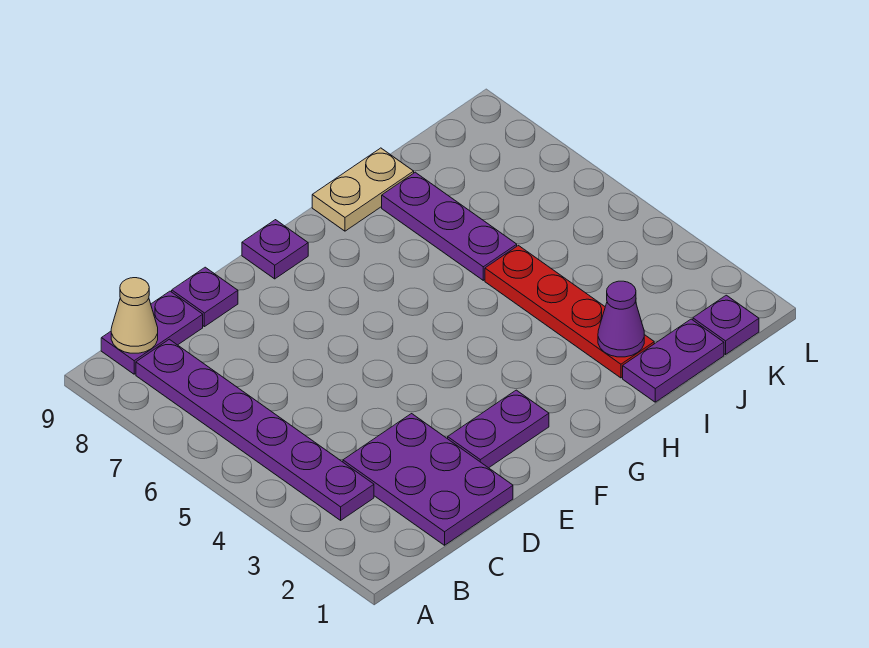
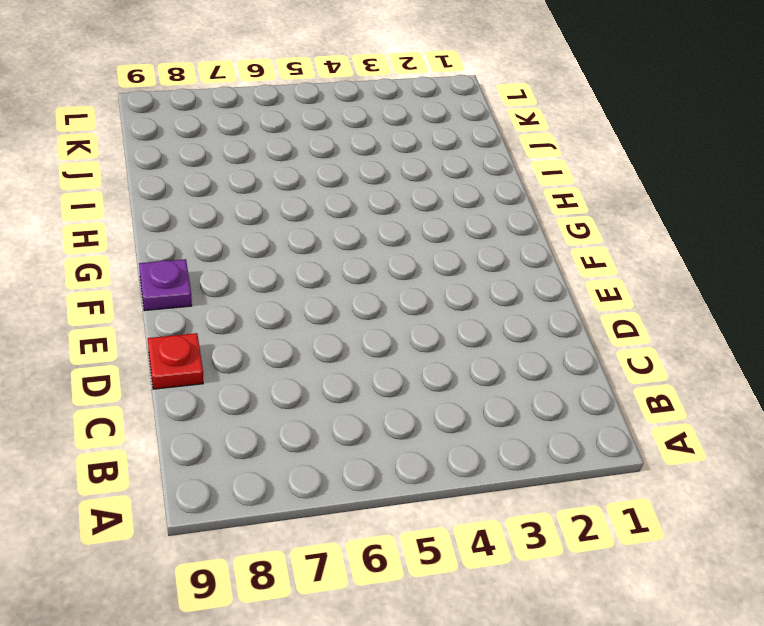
red plate D9 level 1 -> purple plate D9 level 1
none -> purple plate B3:B8 level 1
none -> purple plate B9:C9 level 1
none -> purple plate C1:D3 level 1

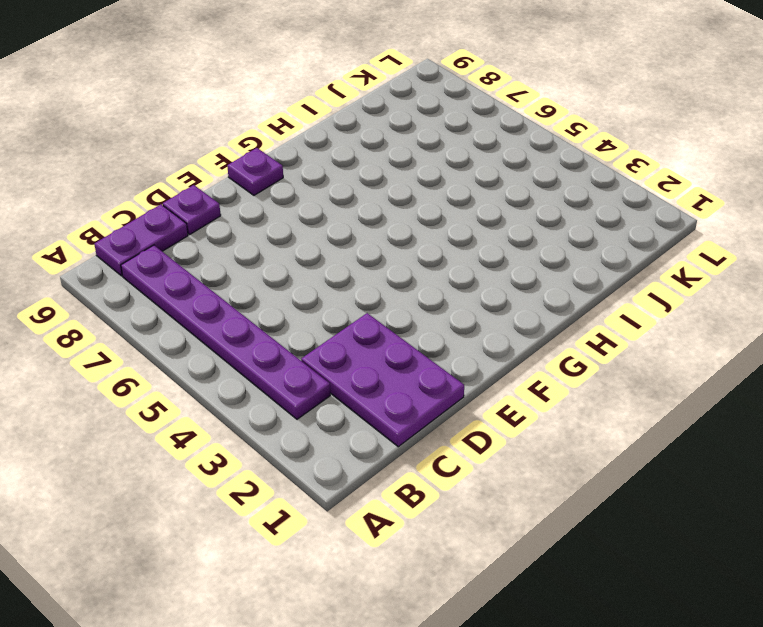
none -> purple plate E2:F2 level 1
none -> tan plate H9:I9 level 1
none -> purple plate I1:J1 level 1

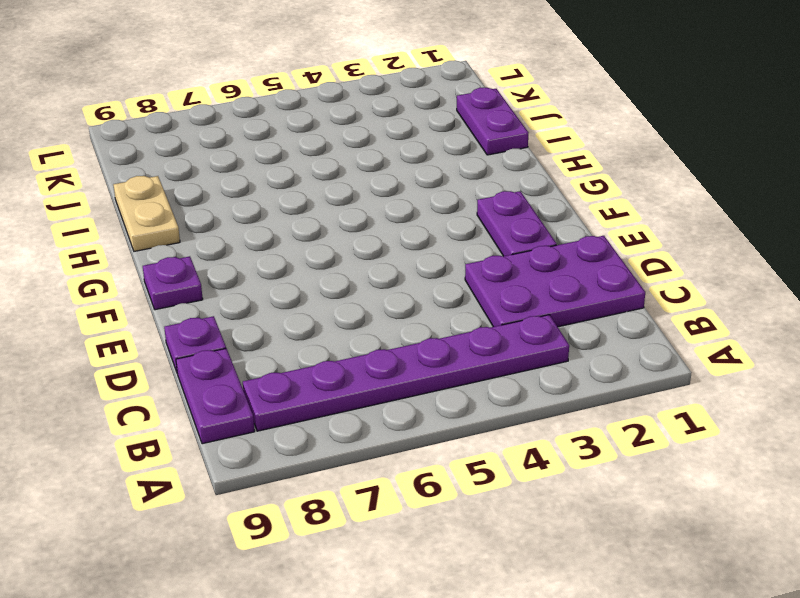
none -> red plate I2:I5 level 1
none -> purple plate I6:I8 level 1
none -> purple plate K1 level 1

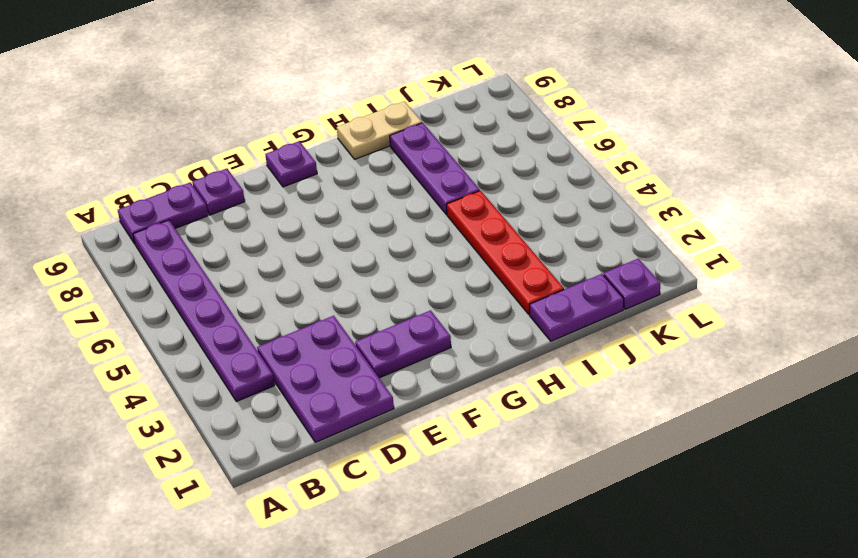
none -> tan cone B9 level 2
none -> purple cone I2 level 2

